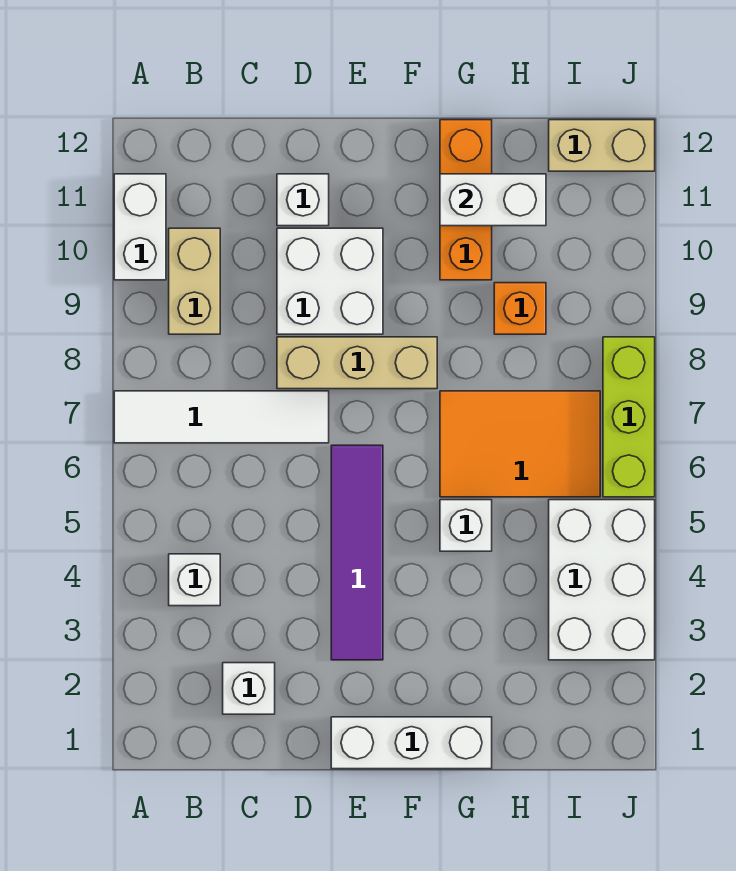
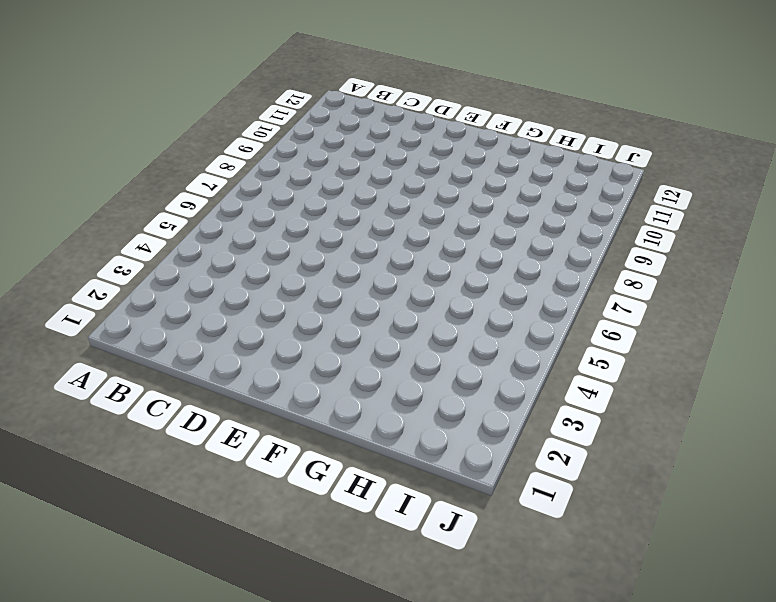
none -> white tile A7:D7 level 1
none -> white brick A10:A11 level 1
none -> white brick B4 level 1

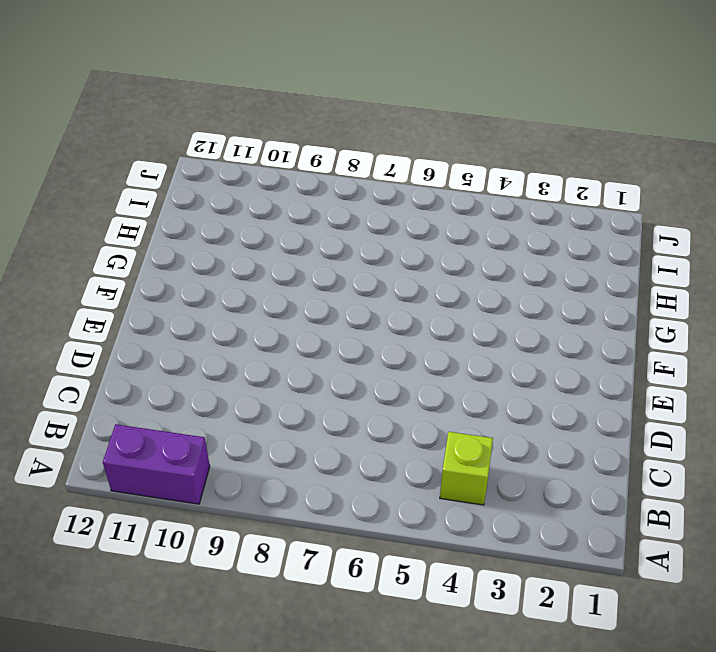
purple brick A10:A11 level 1 -> white brick A10:A11 level 1
lime brick B4 level 1 -> white brick B4 level 1
none -> white tile A7:D7 level 1
none -> tan brick B9:B10 level 1
none -> white brick C2 level 1

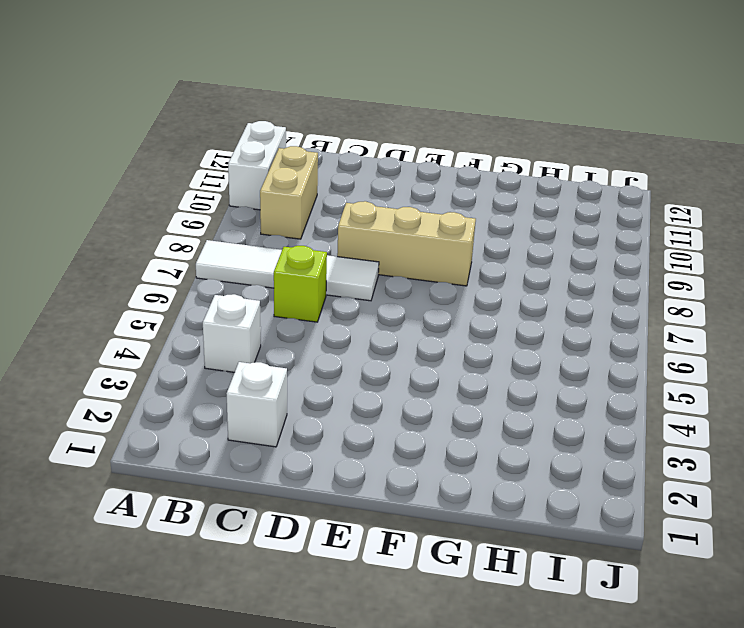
lime brick C6 level 1 -> none
none -> white brick D9:E10 level 1
none -> white brick D11 level 1
none -> white brick E1:G1 level 1

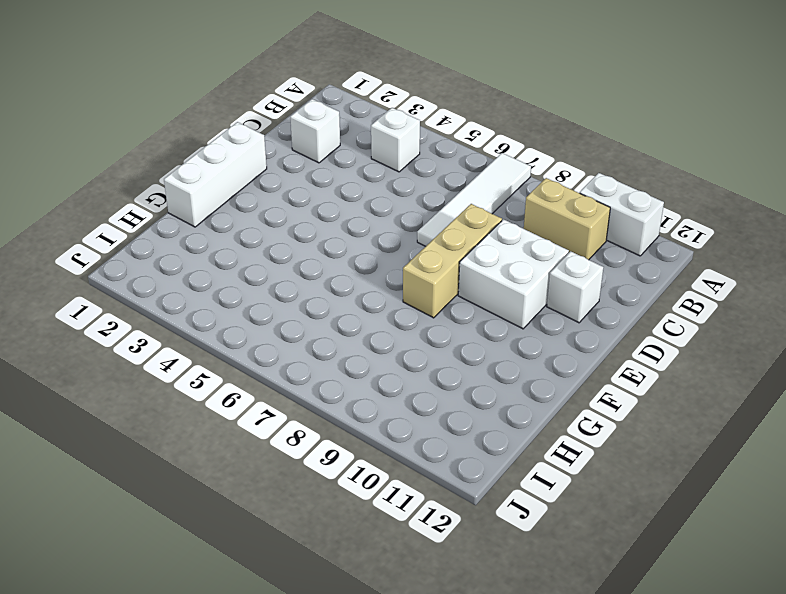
none -> purple tile E3:E6 level 1
none -> white brick G5 level 1
none -> orange tile G6:I7 level 1

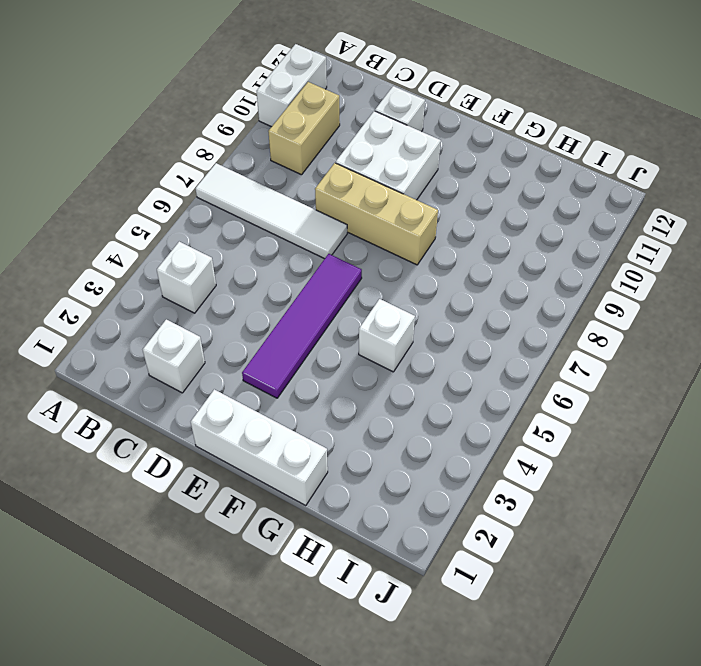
none -> orange tile G6:I7 level 1
none -> orange brick G10:G12 level 1
none -> orange brick H9 level 1

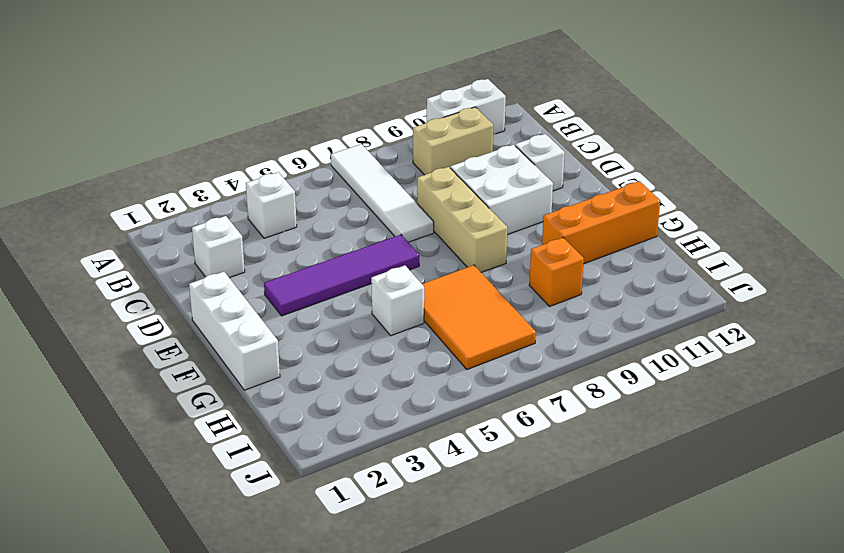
none -> white brick I3:J5 level 1
none -> tan brick I12:J12 level 1
none -> lime brick J6:J8 level 1

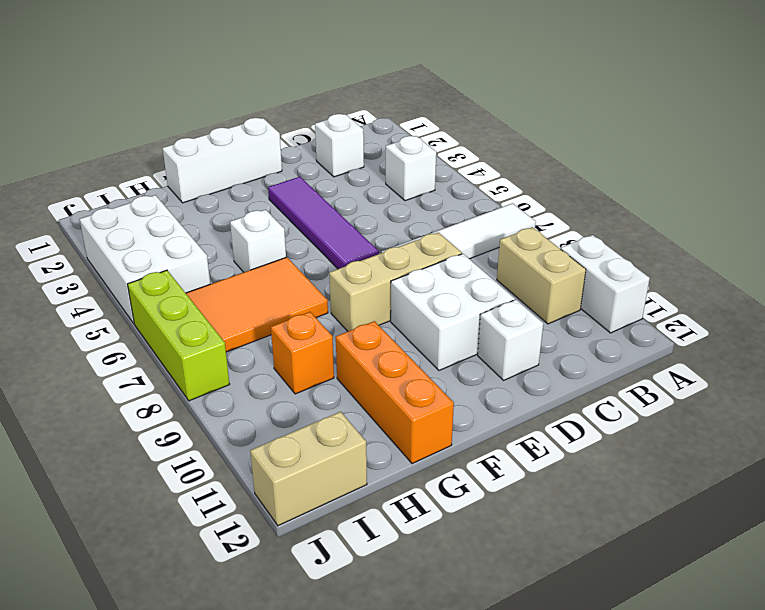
none -> white brick G11:H11 level 2

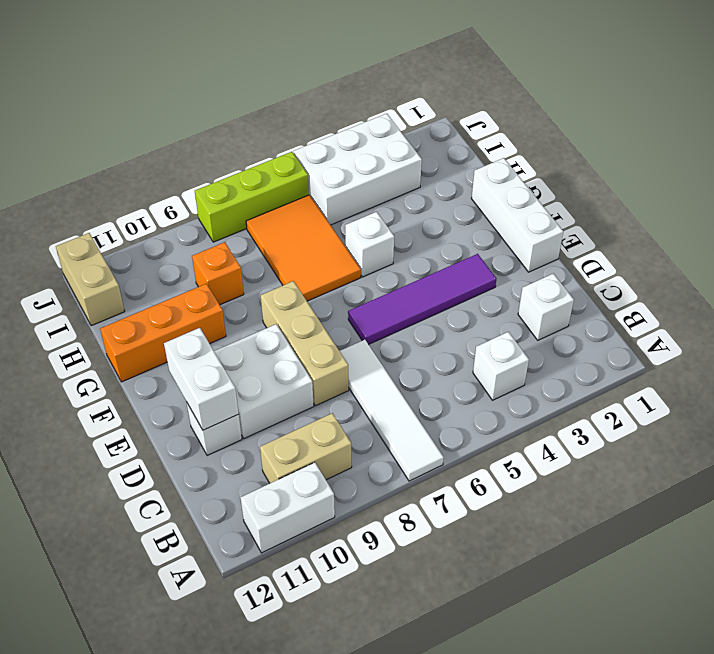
white brick D11:E11 level 2 -> white brick G11:H11 level 2

